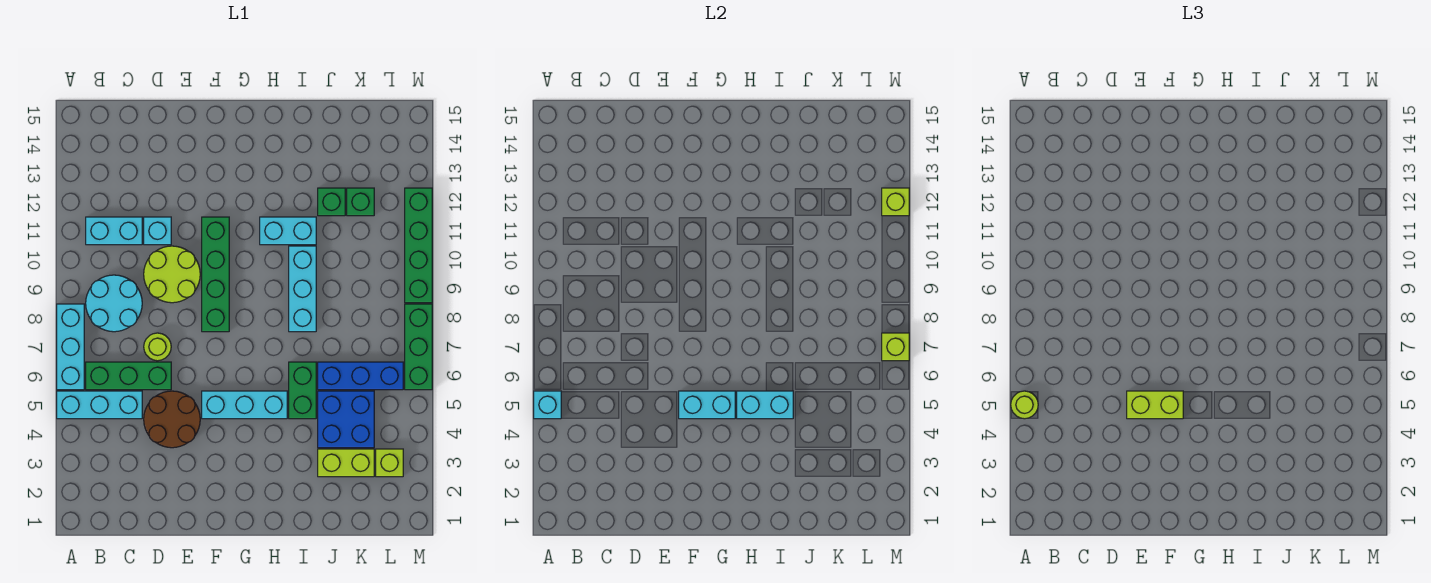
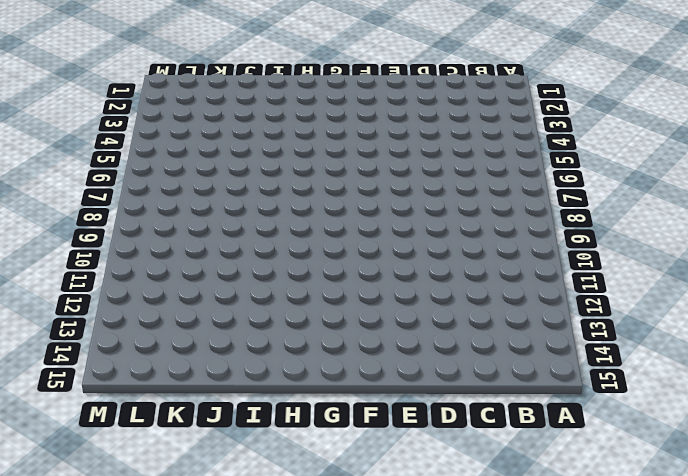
none -> cyan brick A5:C5 level 1
none -> cyan brick A6:A8 level 1
none -> green brick B6:D6 level 1

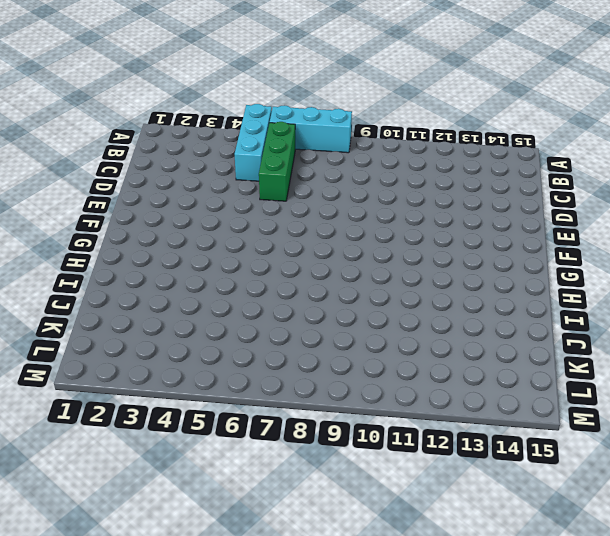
none -> cyan round brick B8:C9 level 1
none -> cyan brick B11:C11 level 1
none -> brown round brick D4:E5 level 1

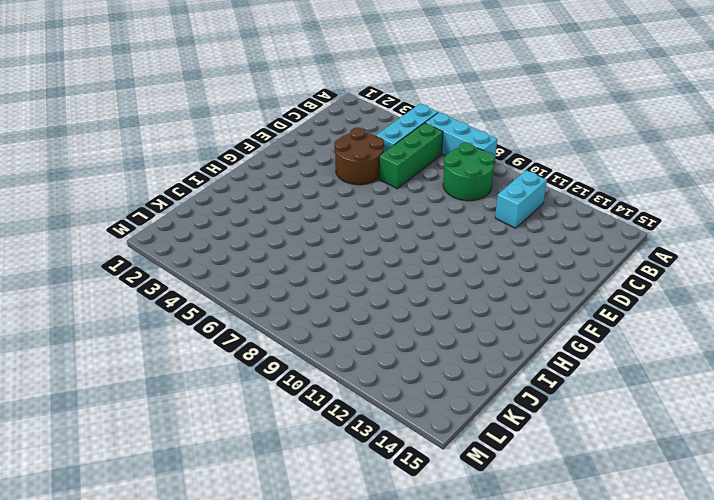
green round brick B8:C9 level 1 -> cyan round brick B8:C9 level 1
none -> lime round brick D7 level 1
none -> lime round brick D9:E10 level 1
none -> cyan brick D11 level 1

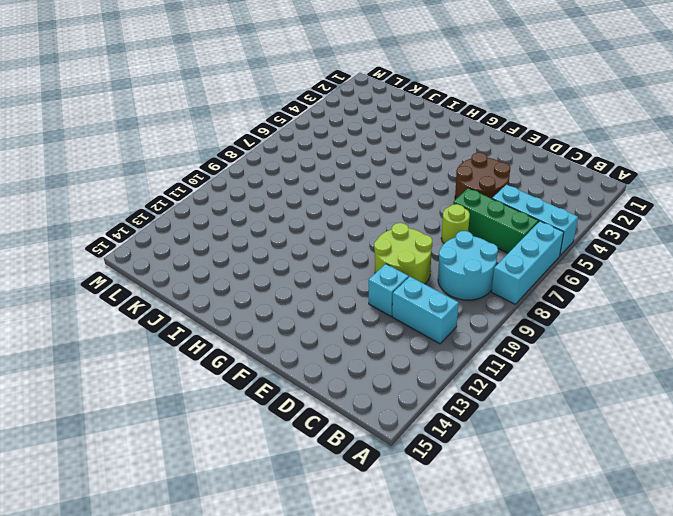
none -> cyan brick F5:H5 level 1
none -> green brick F8:F11 level 1
none -> cyan brick H11:I11 level 1

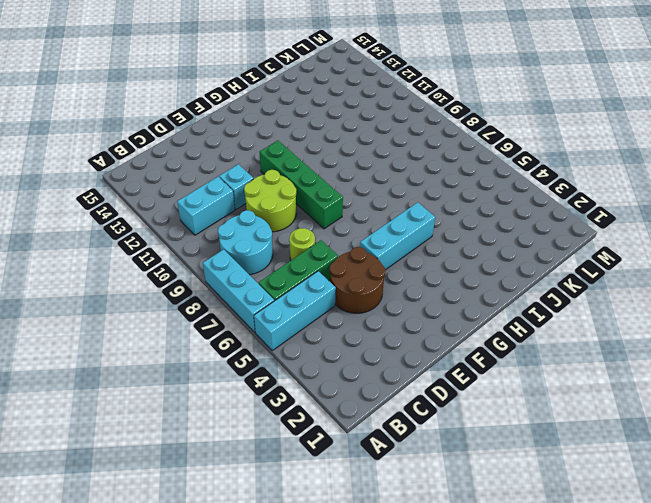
none -> cyan brick H11:I11 level 1
none -> green brick I5:I6 level 1
none -> cyan brick I8:I10 level 1

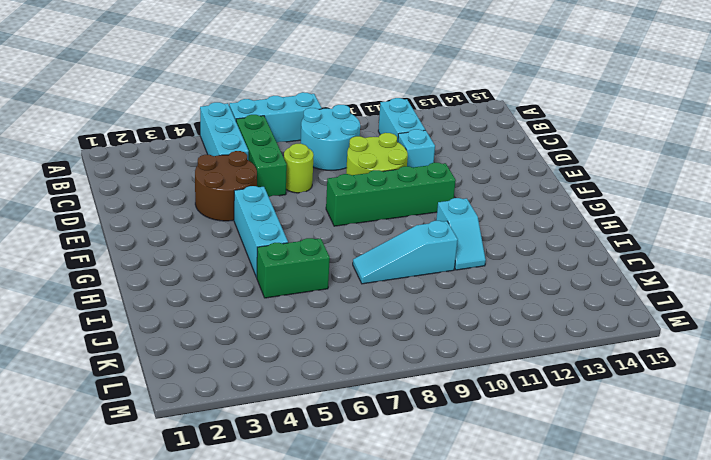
cyan slope H11:I11 level 1 top H -> cyan brick H11:I11 level 1
cyan slope I8:I10 level 1 top 10 -> cyan brick I8:I10 level 1
none -> lime brick J3:K3 level 1
none -> blue brick J4:K5 level 1
none -> blue brick J6:L6 level 1

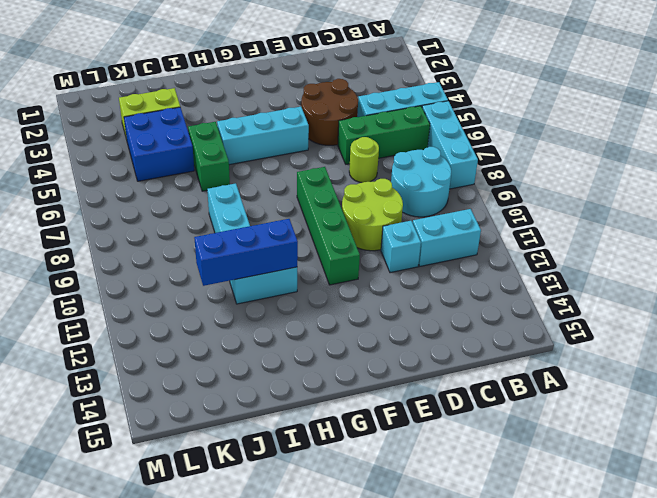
blue brick H11:J11 level 2 -> blue brick J6:L6 level 1
none -> green brick J12 level 1
none -> green brick K12 level 1
none -> lime brick L3 level 1

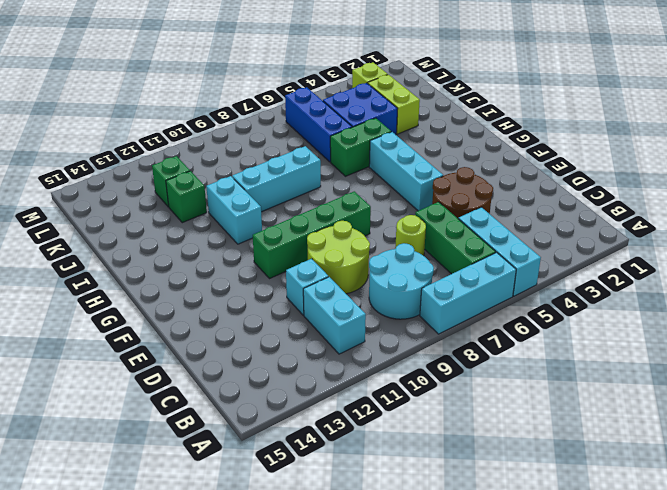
none -> green brick M6:M8 level 1
none -> green brick M9:M12 level 1
none -> cyan brick A5 level 2

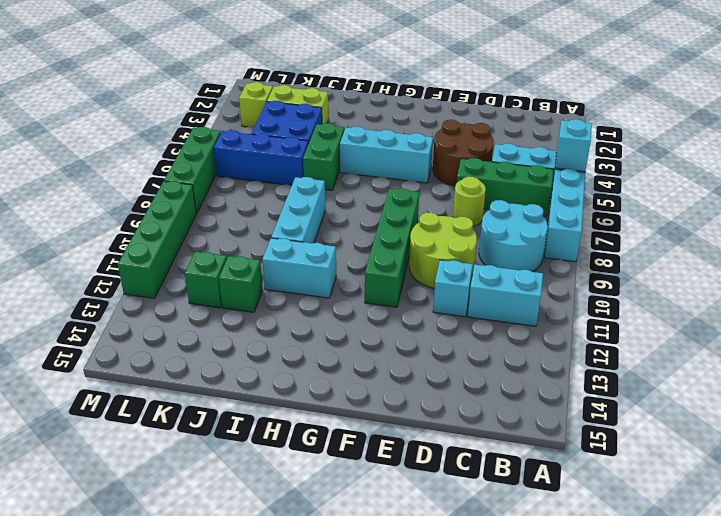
none -> cyan brick F5:G5 level 2
none -> cyan brick H5:I5 level 2
none -> lime brick M7 level 2

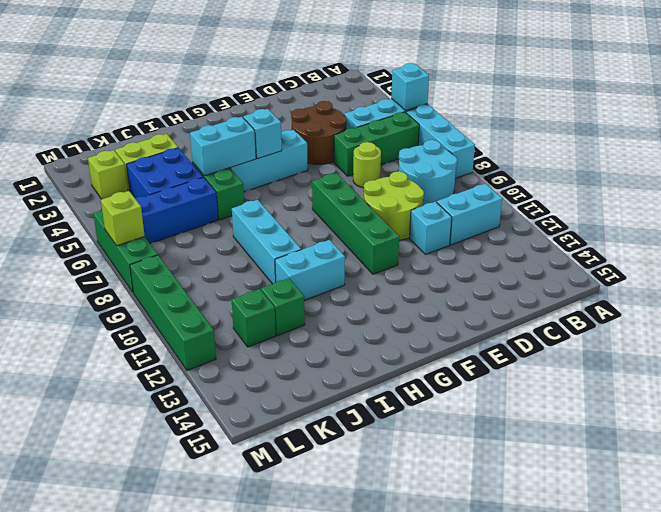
cyan brick G5 level 2 -> cyan brick F5:G5 level 2
none -> lime brick M12 level 2
none -> lime round brick A5 level 3
none -> lime brick E5:F5 level 3

